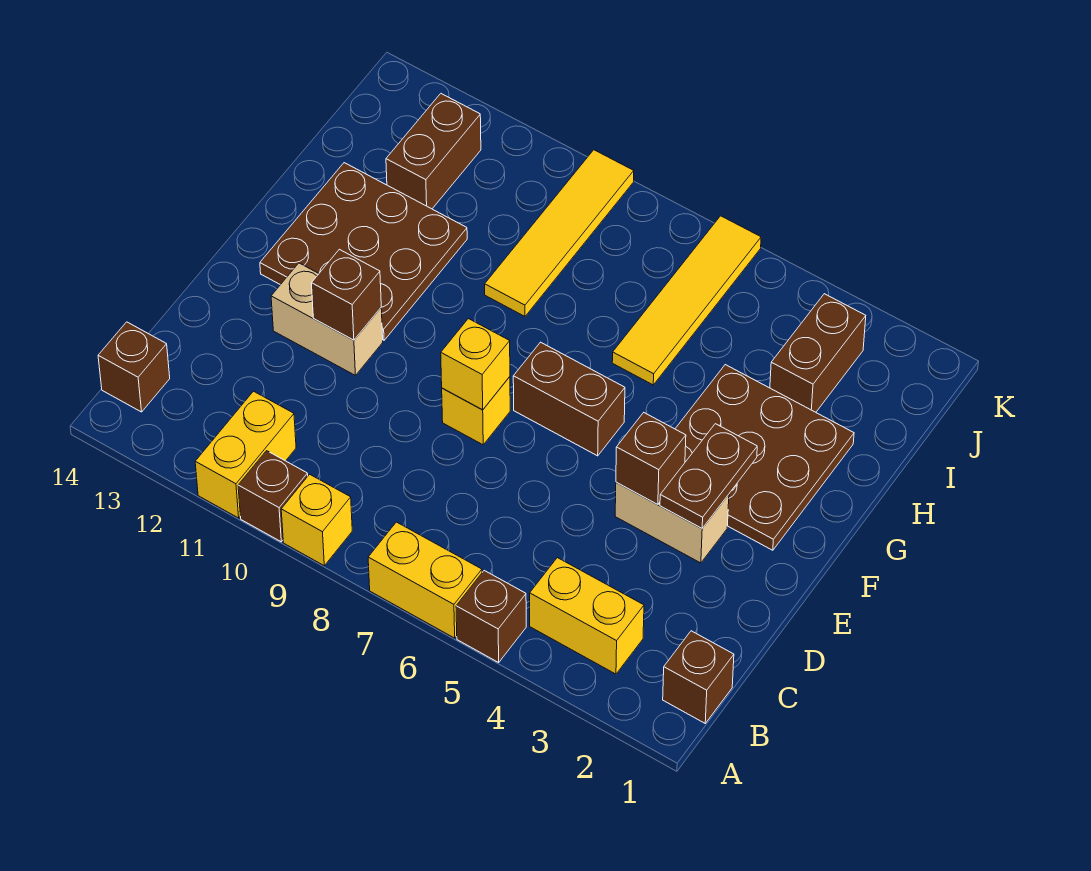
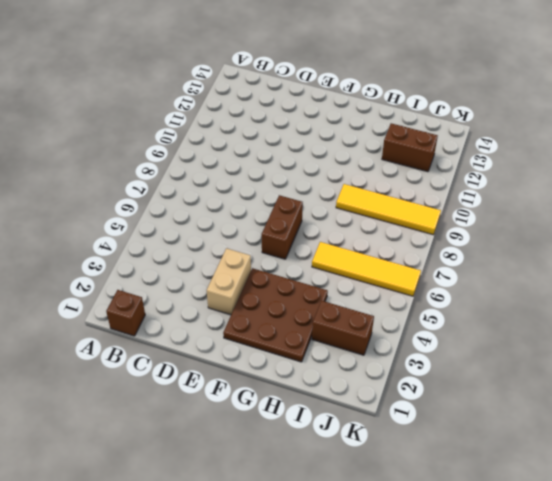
none -> brown brick A5 level 1
none -> yellow brick A6:A7 level 1
none -> yellow brick A9 level 1

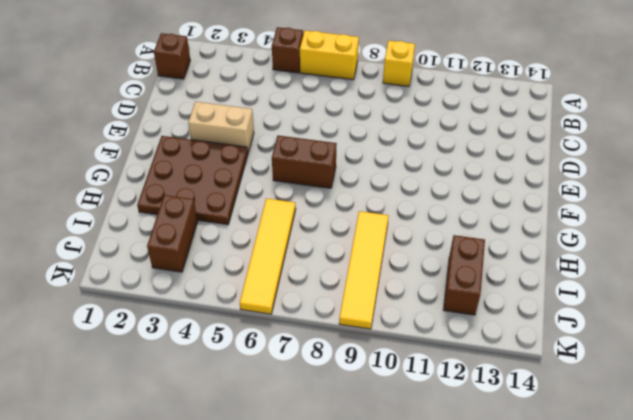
none -> brown brick A10 level 1
none -> yellow brick A11:B11 level 1
none -> yellow brick B3:B4 level 1

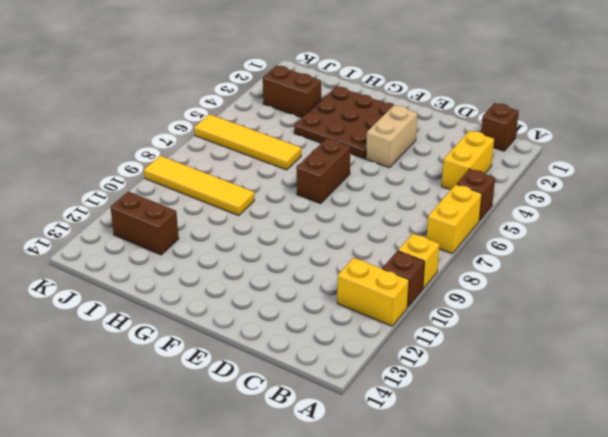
none -> brown brick B14 level 1
none -> yellow brick E8 level 1
none -> tan brick E11:E12 level 1

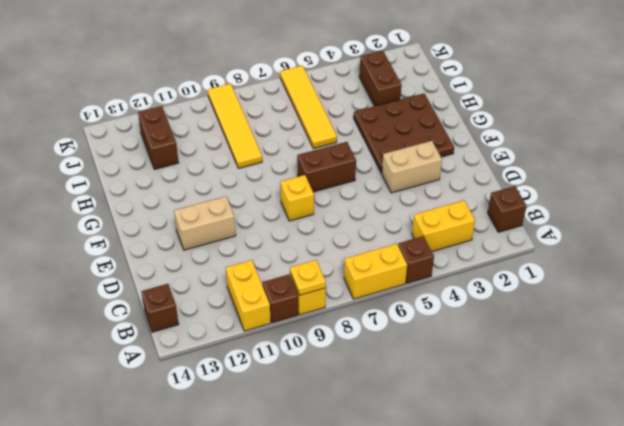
yellow plate A9 level 2 -> none
none -> brown plate F11:H13 level 1
none -> brown plate E3:F3 level 2
none -> brown brick E4 level 2

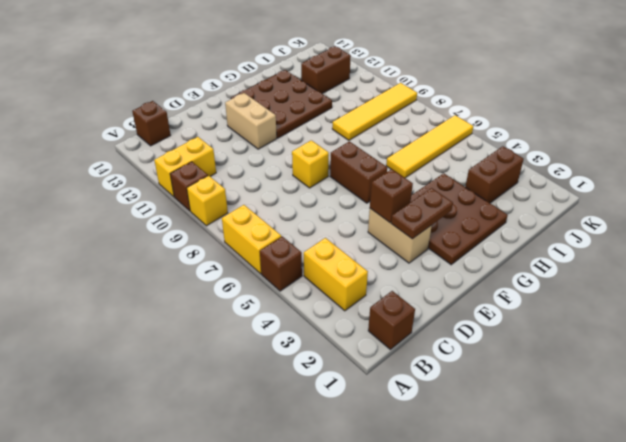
none -> yellow brick E8 level 2
none -> brown brick E11 level 2

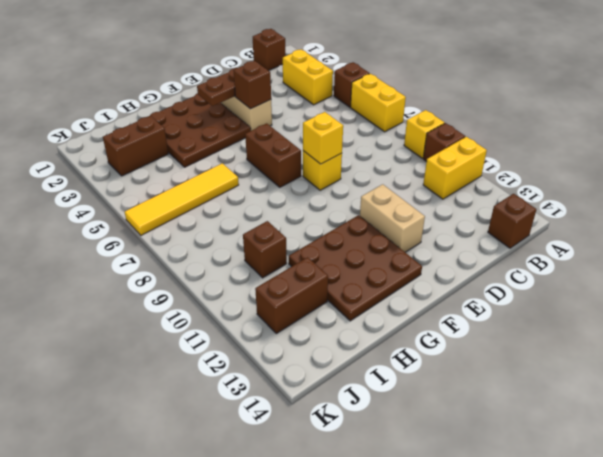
brown brick I10 level 1 -> brown brick E11 level 2
none -> yellow tile H9:K9 level 1

